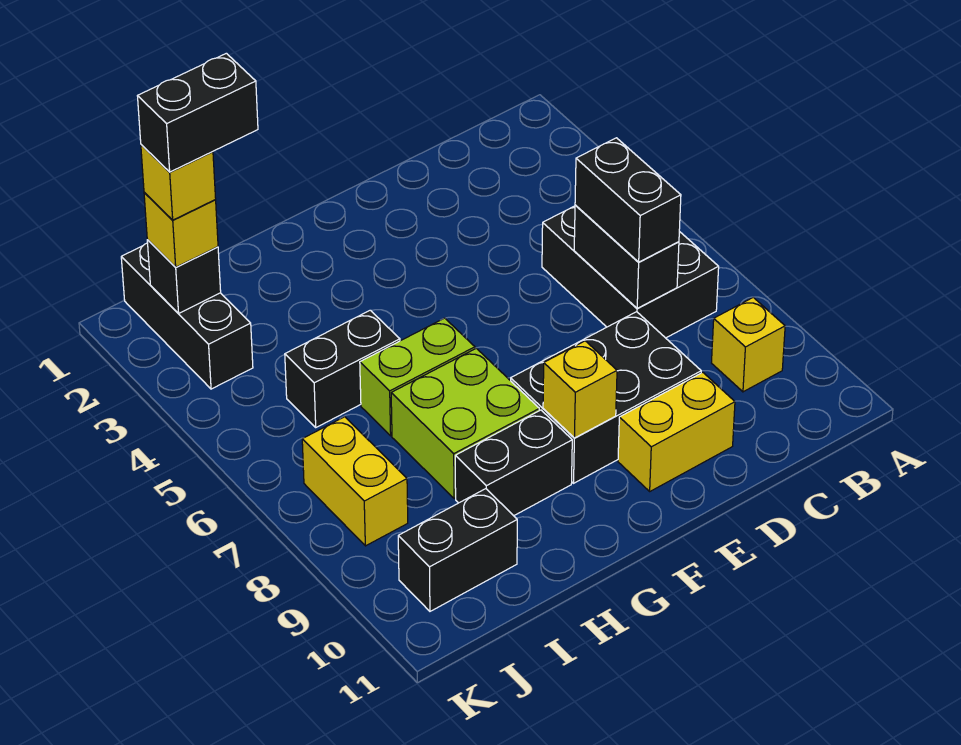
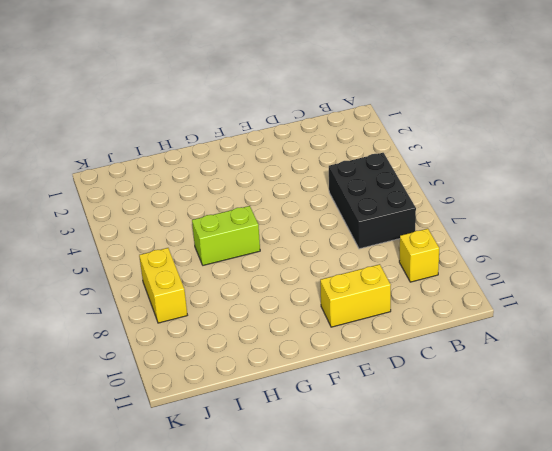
none -> black brick D8:F9 level 1
none -> lime brick G7:H8 level 1
none -> black brick G9:H9 level 1

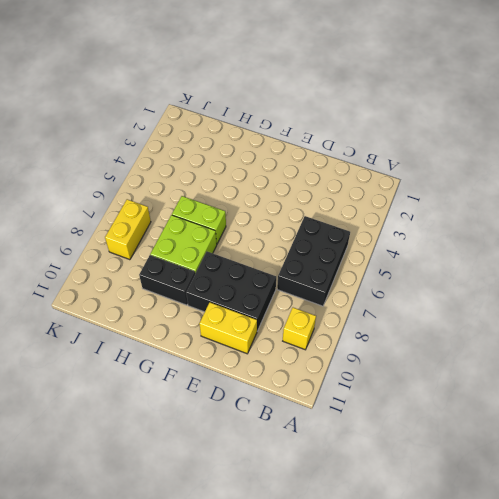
none -> black brick H5:I5 level 1
none -> black brick I10:J10 level 1
none -> black brick J1:J3 level 1

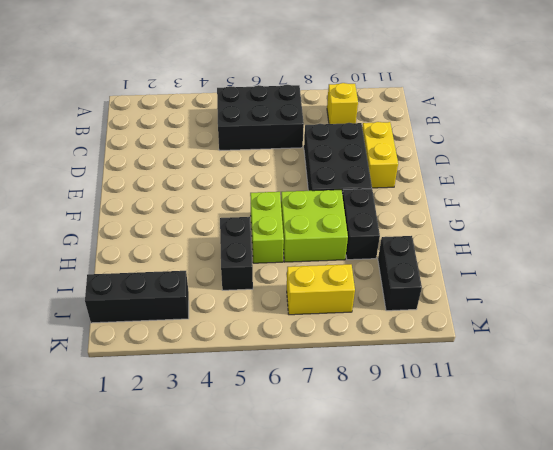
none -> black brick C6:C7 level 2
none -> yellow brick F9 level 2
none -> black brick J2 level 2

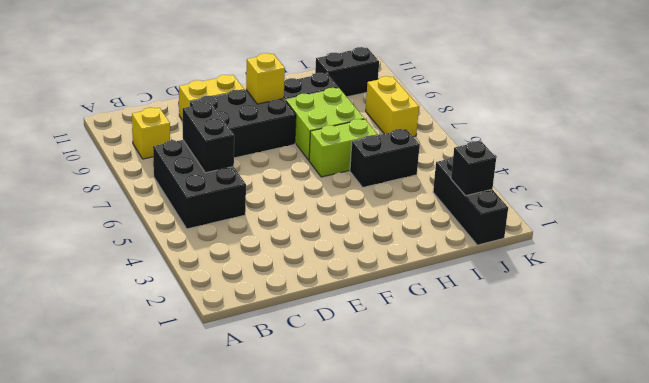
none -> black brick C6:C7 level 3
none -> yellow brick J2 level 3
none -> yellow brick J2 level 4

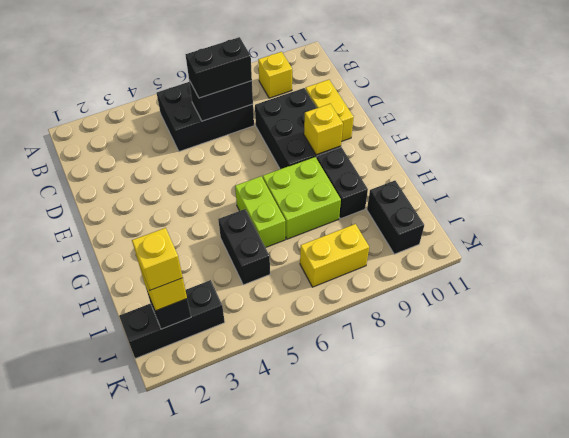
none -> black brick I2:J2 level 5

